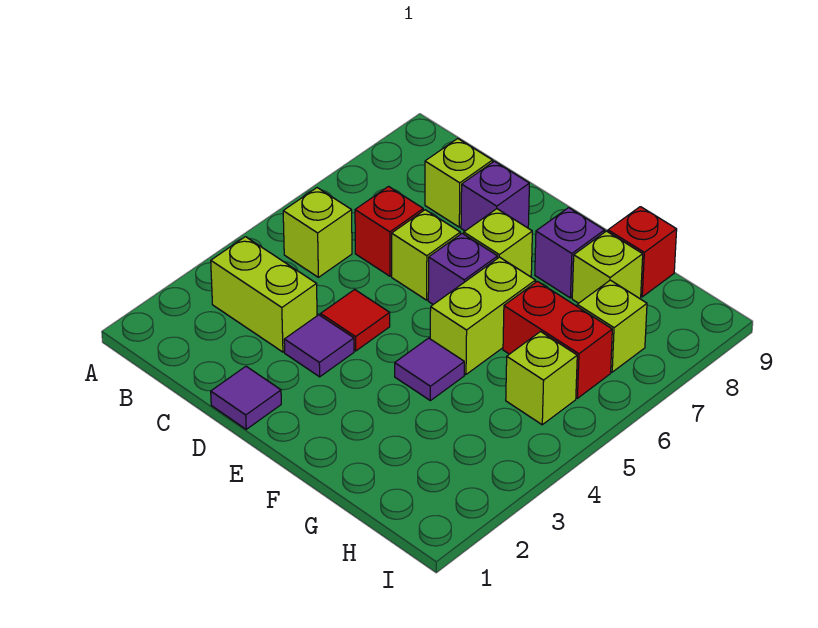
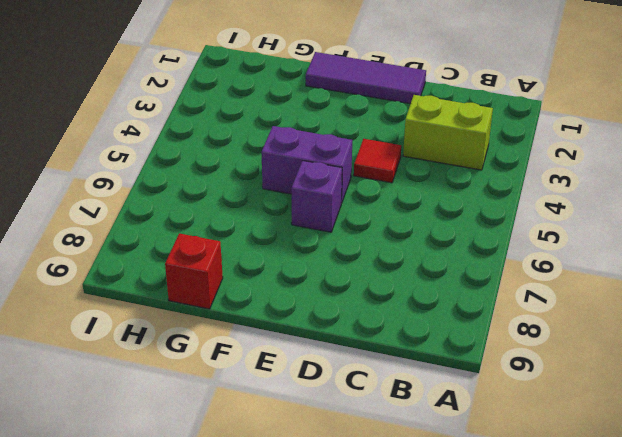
purple tile D1:F1 level 1 -> purple tile D1 level 1
purple brick E5:F5 level 1 -> lime brick F5:F6 level 1
none -> lime brick B5 level 1
none -> red brick C6 level 1
none -> lime brick C8 level 1

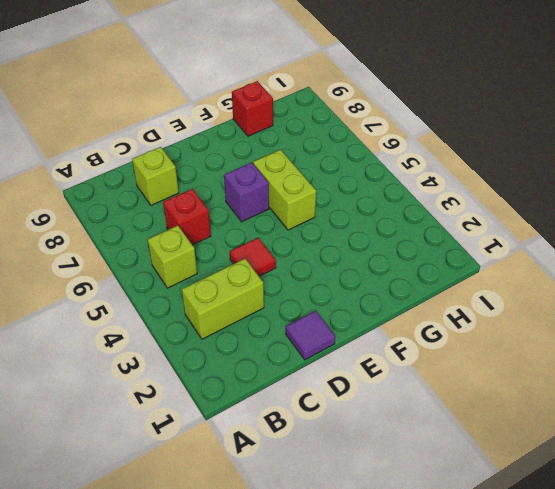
none -> purple tile D3 level 1
none -> lime brick D6 level 1
none -> purple brick D8 level 1

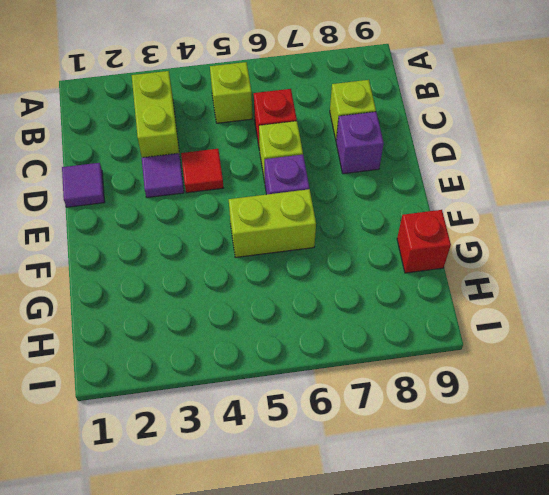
none -> lime brick E7 level 1
none -> purple tile F4 level 1
none -> purple brick F8 level 1

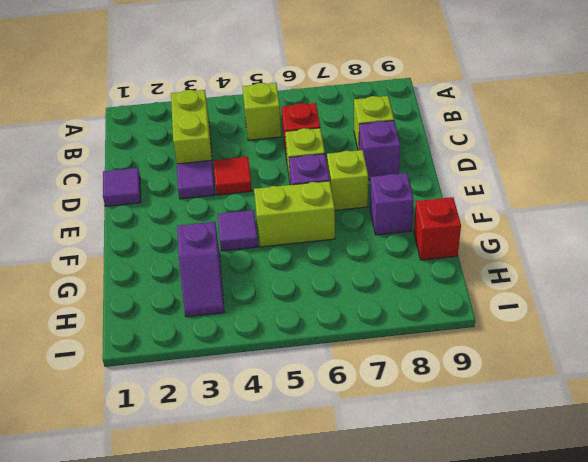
purple slope G3:H3 level 1 top G -> none
none -> red brick G6:H6 level 1
none -> lime brick G8 level 1
none -> lime brick H5 level 1

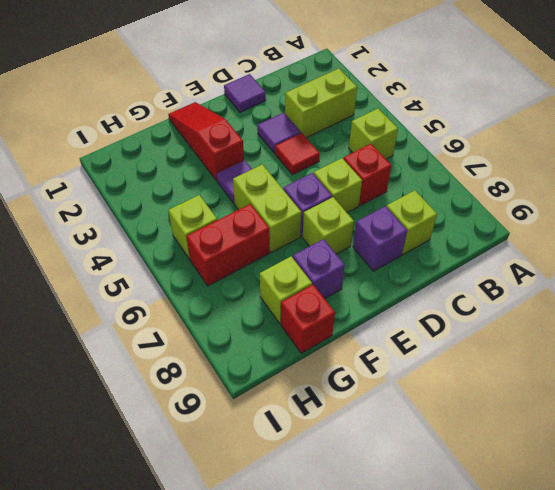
red slope F1:F3 level 1 top 3 -> none
none -> lime brick H7 level 1

